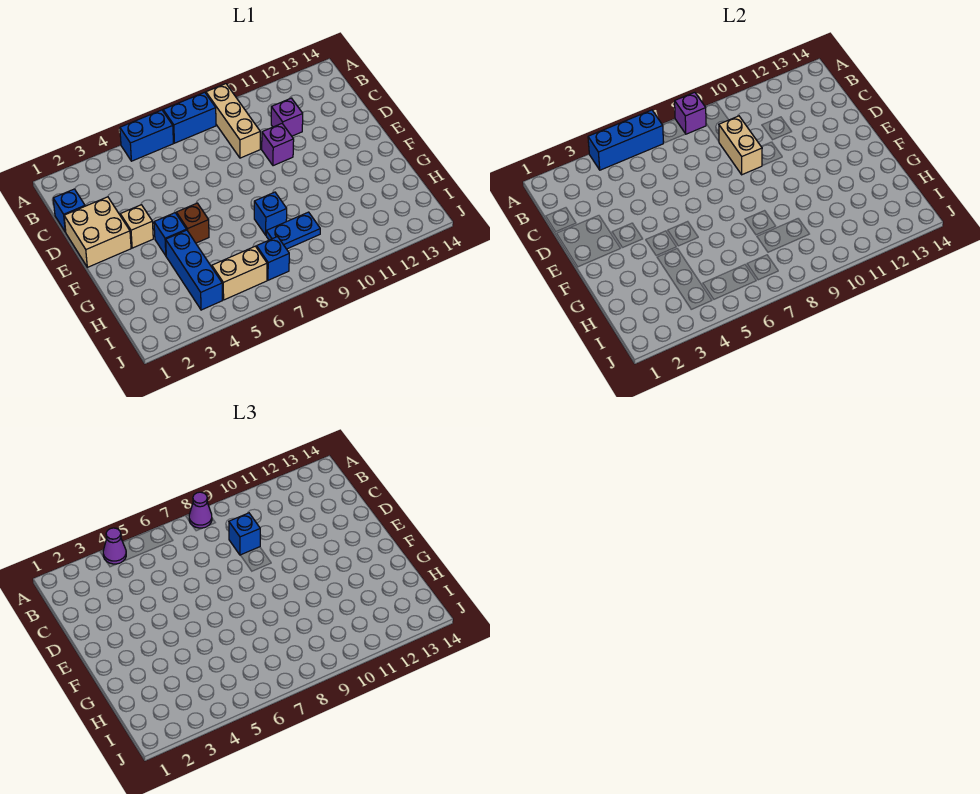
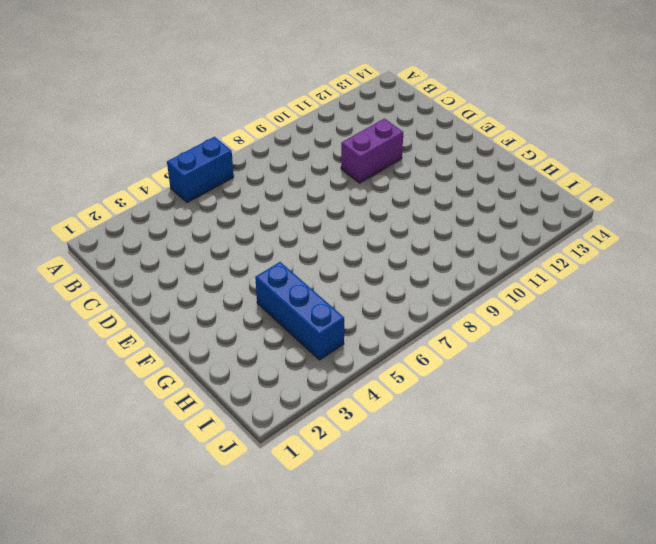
purple brick D10:D11 level 1 -> purple brick D10 level 1
none -> blue brick A7:A8 level 1
none -> tan brick A9:C9 level 1
none -> blue brick C1 level 1

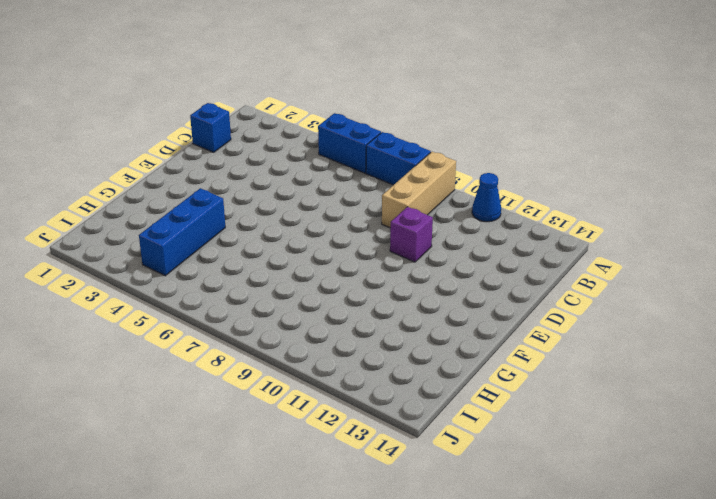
blue cone A11 level 1 -> none
none -> purple brick C11 level 1
none -> tan brick D1:E2 level 1
none -> tan brick E3 level 1

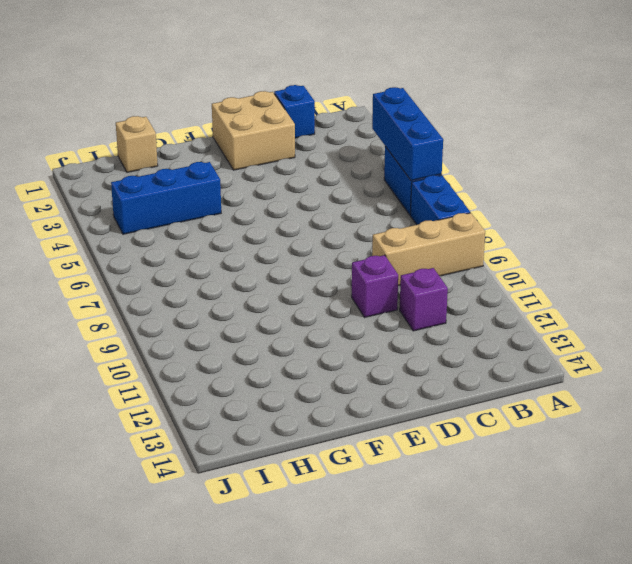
tan brick H1 level 1 -> tan brick E3 level 1
none -> blue brick F4 level 1
none -> brown brick F5 level 1
none -> blue brick G8 level 1

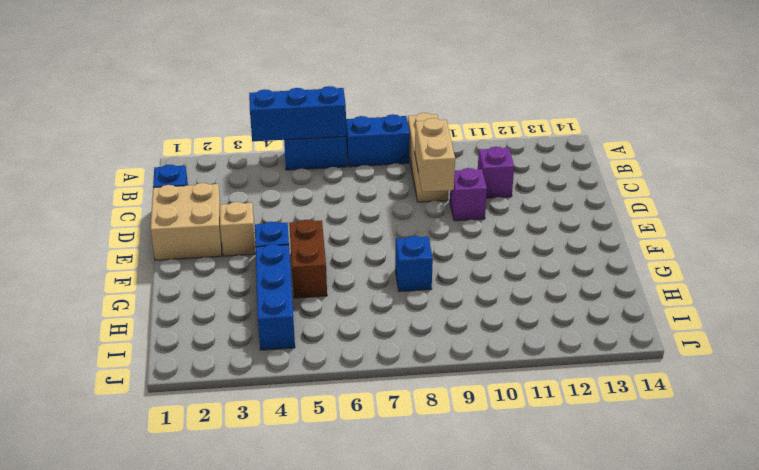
brown brick F5:G5 level 1 -> brown brick F5 level 1
none -> blue plate H8:H9 level 1
none -> tan brick I5:I6 level 1
none -> blue brick I7 level 1

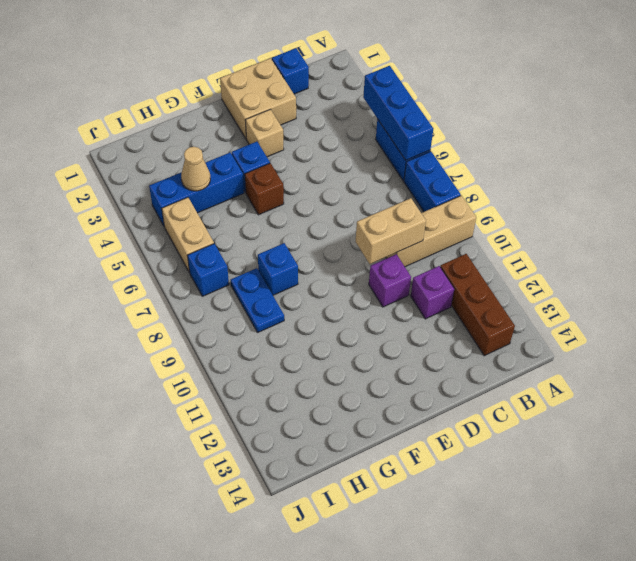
brown brick B11:B13 level 1 -> none
tan cone H4 level 2 -> none
none -> purple brick A8 level 2
none -> purple cone A4 level 3
none -> purple cone A8 level 3

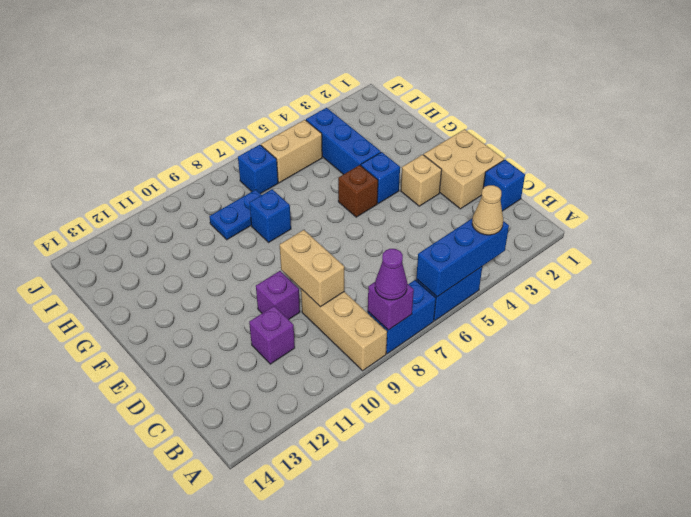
tan cone A4 level 3 -> purple cone A4 level 3
none -> blue brick C9 level 3

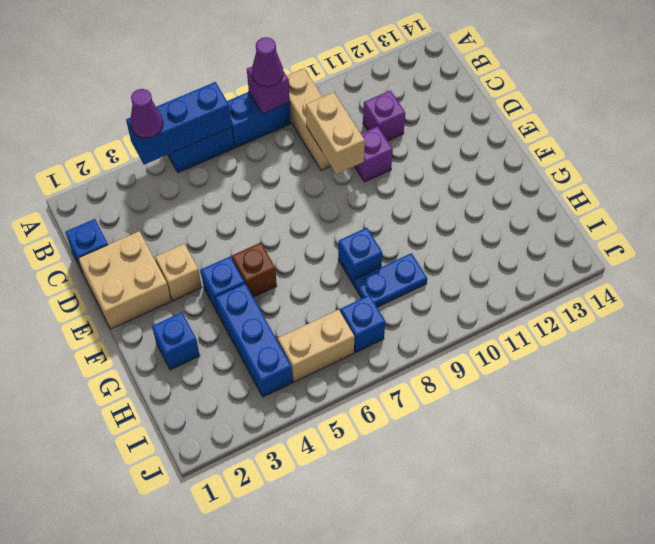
blue brick G2 level 1 -> blue brick C9 level 3

